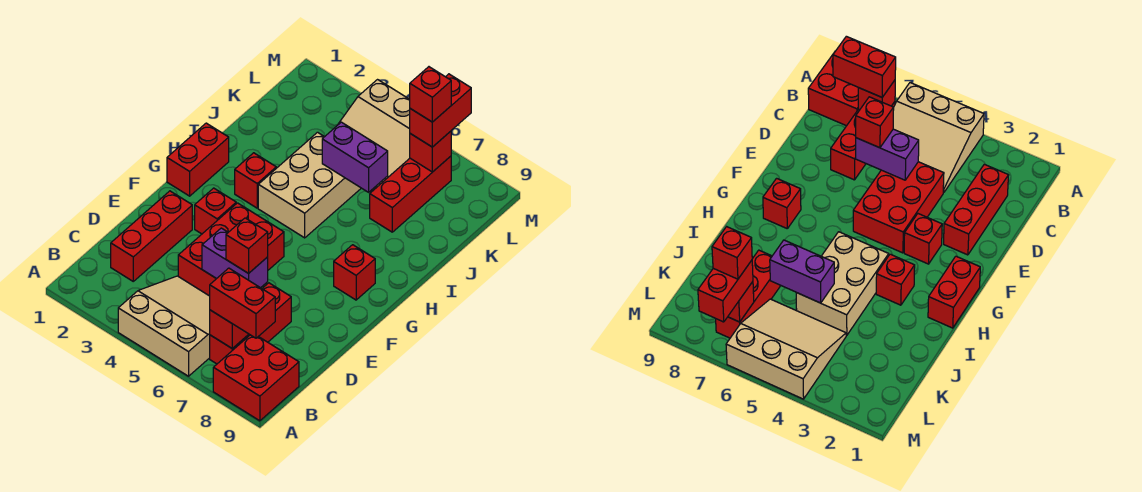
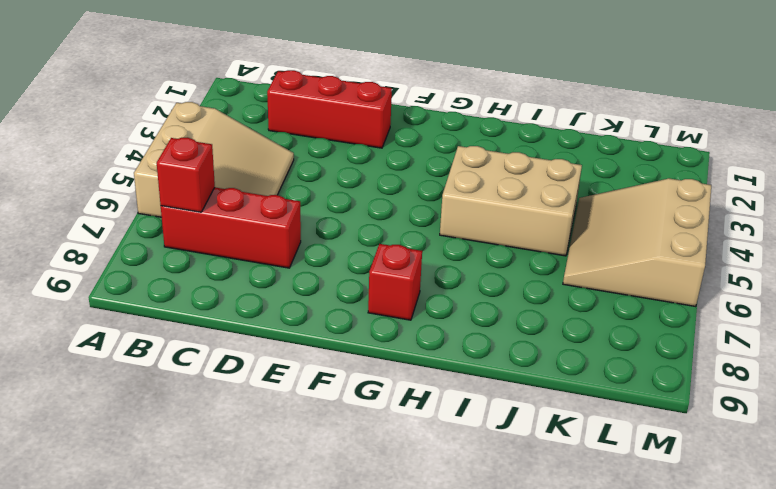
none -> red brick A8:B9 level 1
none -> red brick D4:F5 level 1
none -> red brick F3 level 1

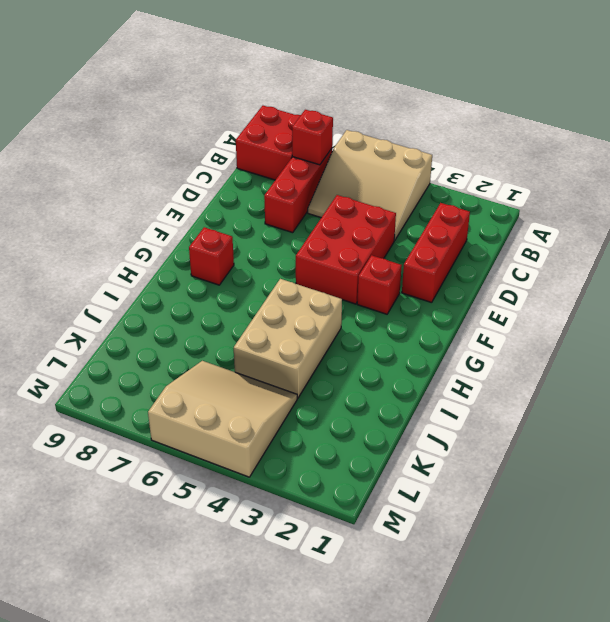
none -> red brick G1:H1 level 1
none -> red brick H3 level 1
none -> red brick J7:L7 level 1

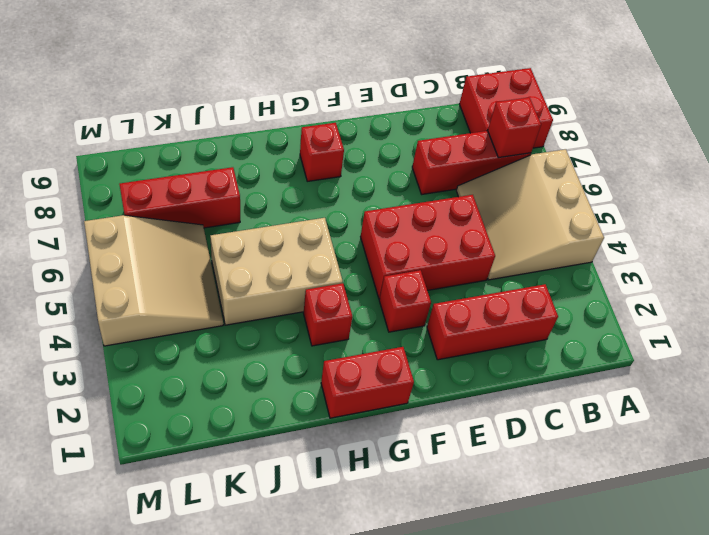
none -> purple brick D5:D6 level 2
none -> purple brick J5:J6 level 2
none -> red brick L7 level 2

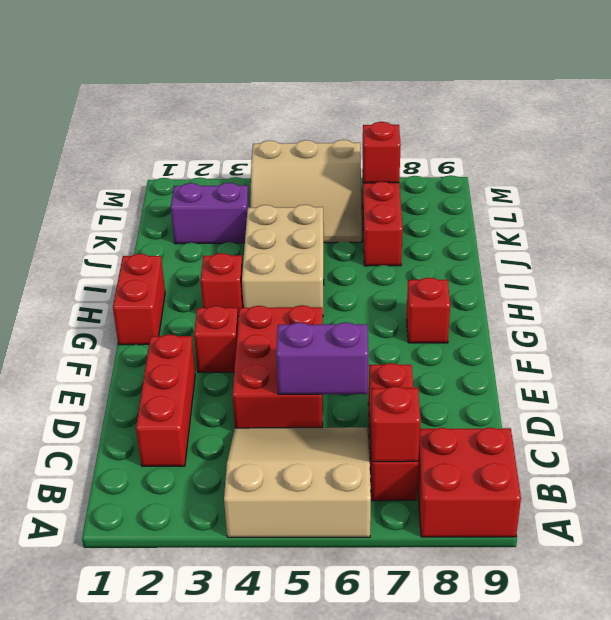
purple brick K2:K3 level 1 -> purple brick J5:J6 level 2
none -> red brick B7:B8 level 3
none -> red brick D6 level 3
none -> red brick L7:M7 level 3

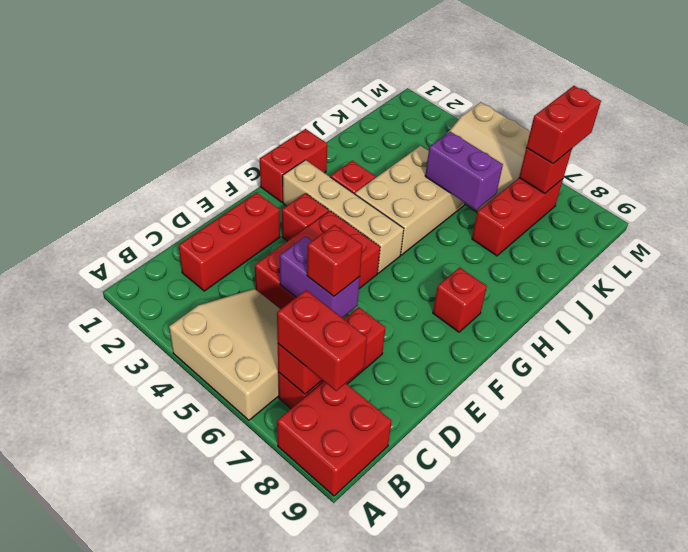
tan brick G2:G5 level 1 -> none
none -> red brick L7 level 4

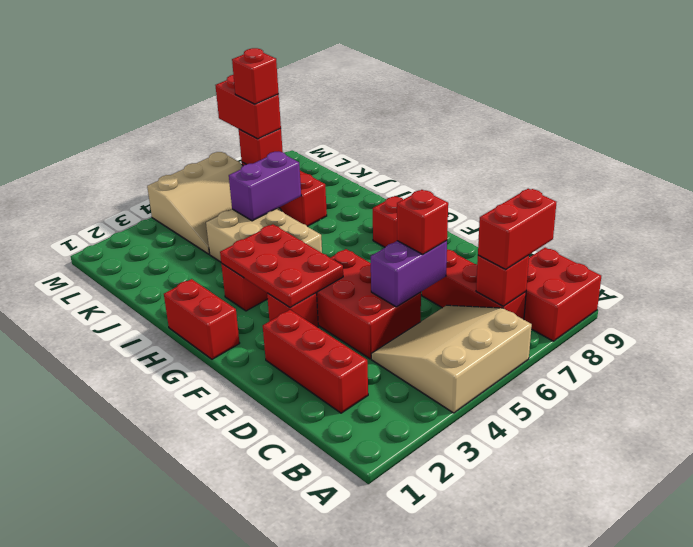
red plate F3:H4 level 2 -> none

